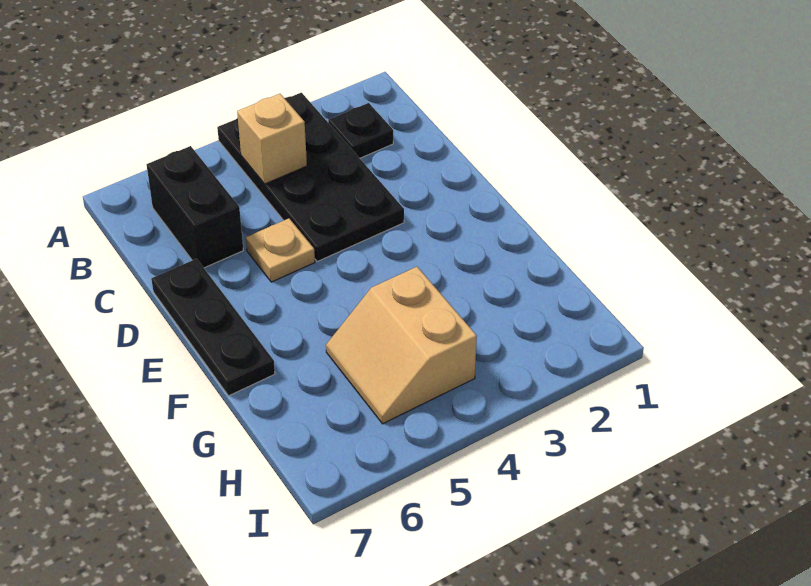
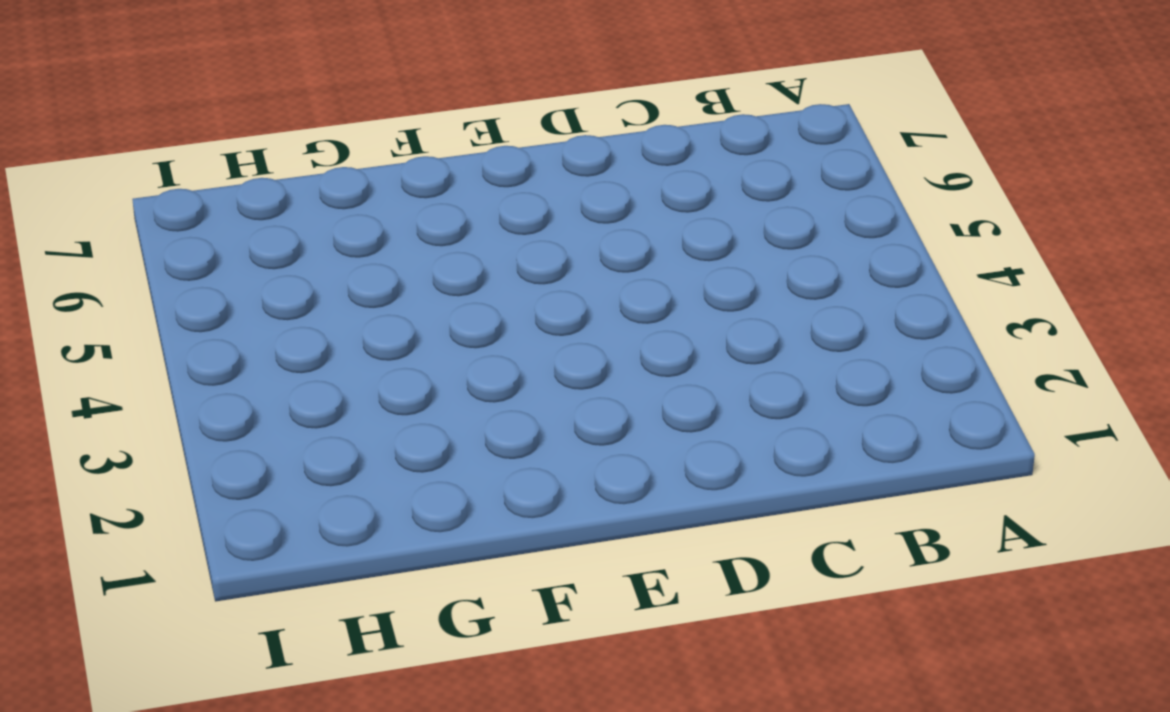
none -> black plate A3:D4 level 1
none -> black plate B2 level 1

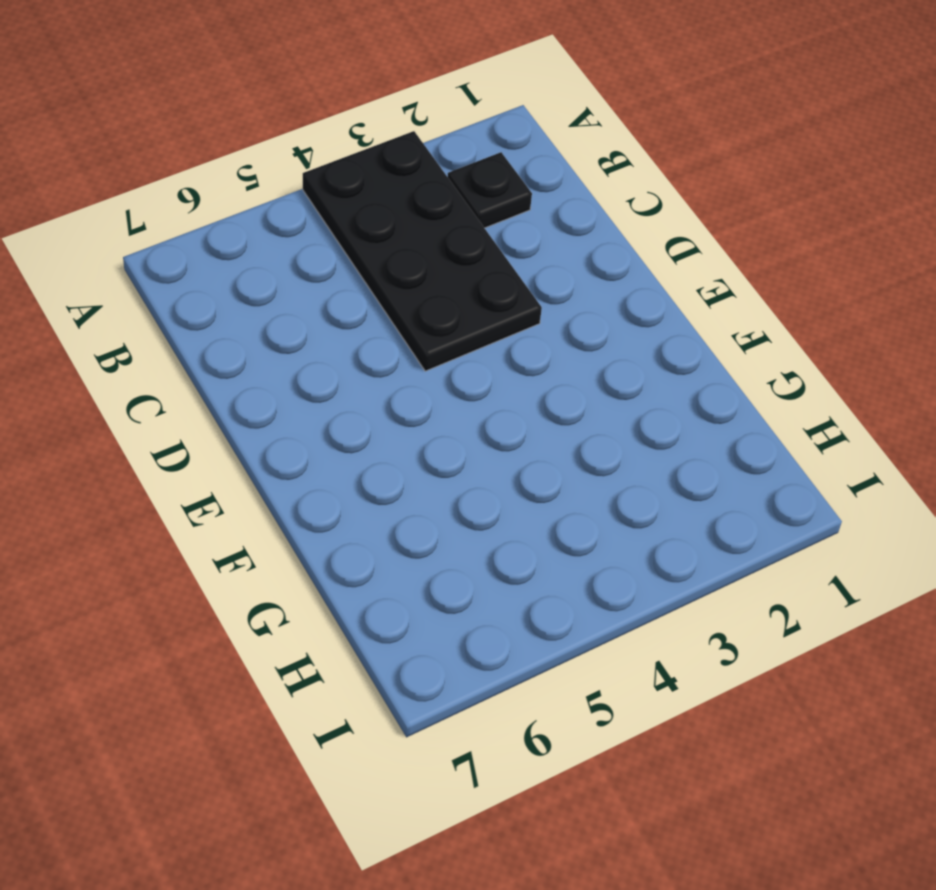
none -> black brick B6:C6 level 1
none -> tan plate D5 level 1

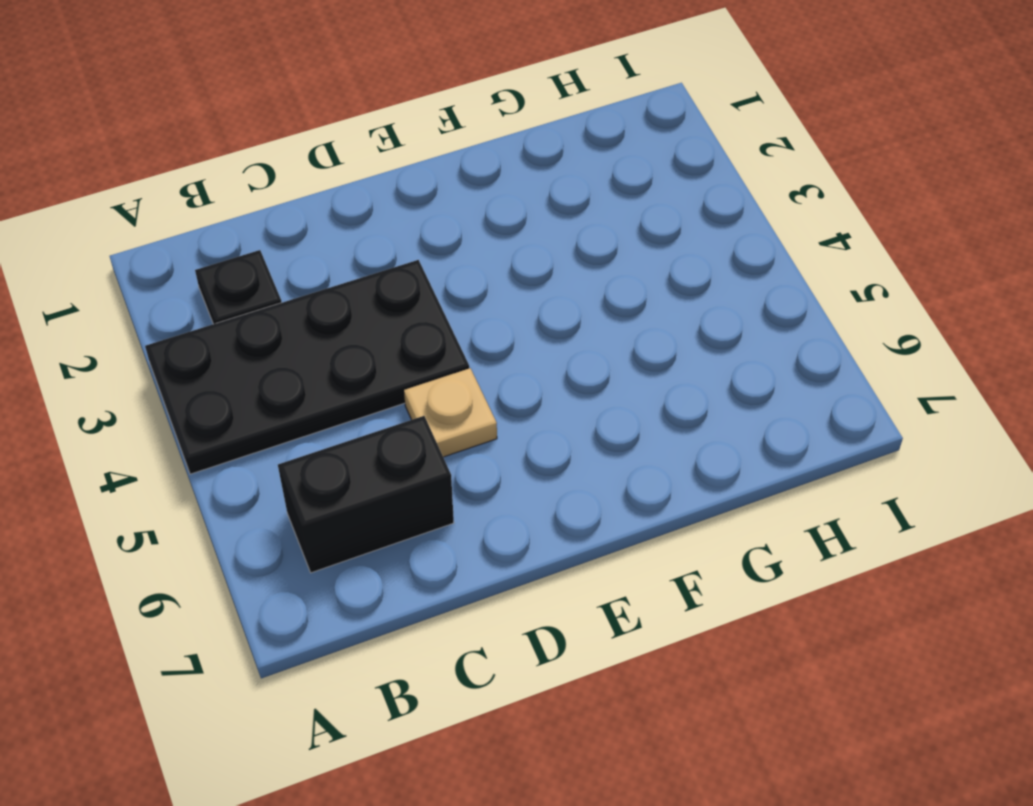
none -> black plate D7:F7 level 1
none -> tan slope G4:H5 level 1 top 4

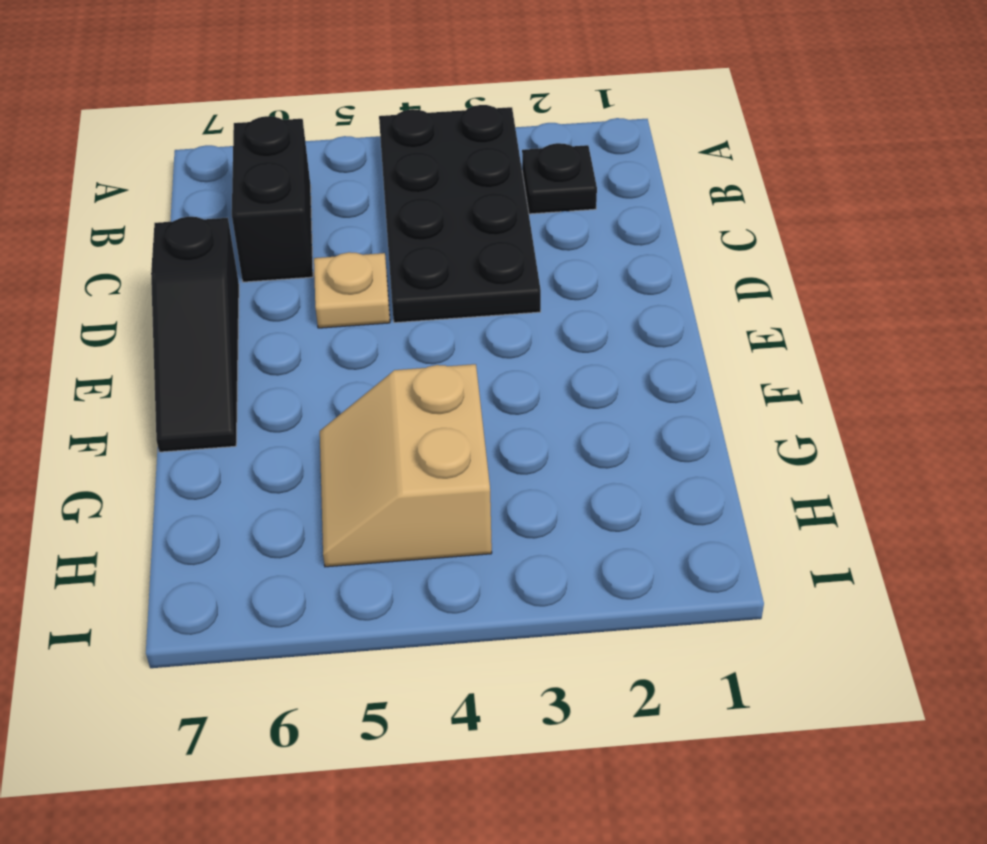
black slope D7:F7 level 1 top D -> black plate D7:F7 level 1
none -> tan brick B4 level 2

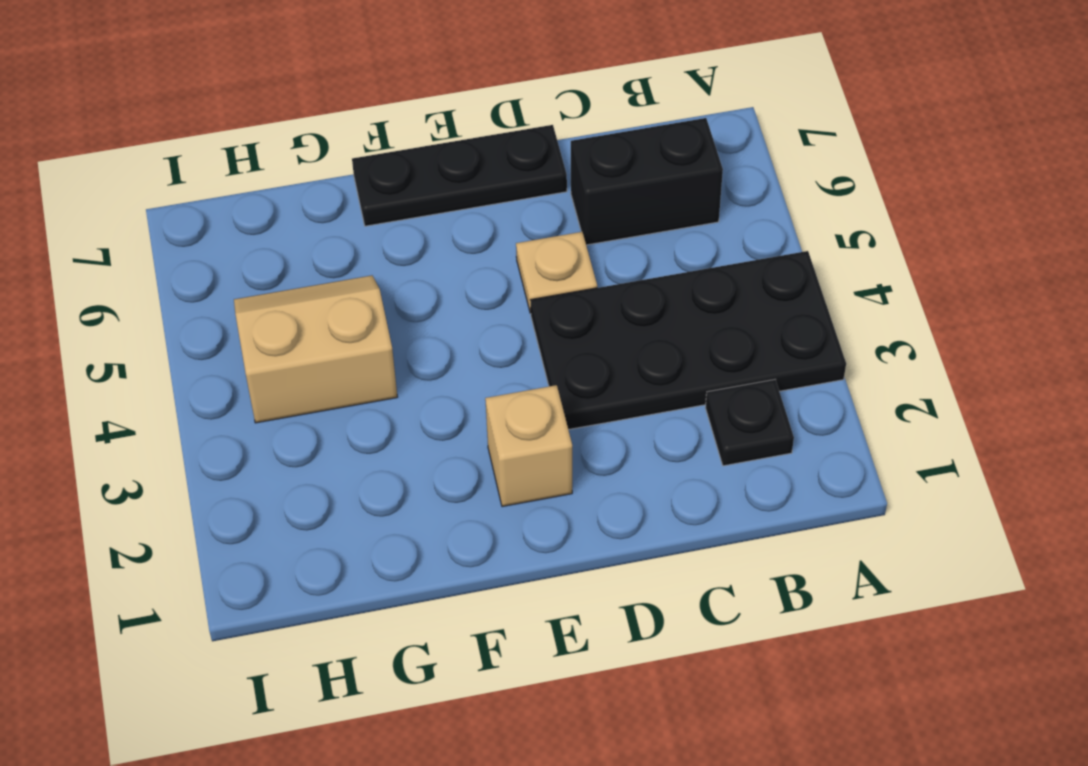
tan brick E2 level 1 -> tan brick B4 level 2

